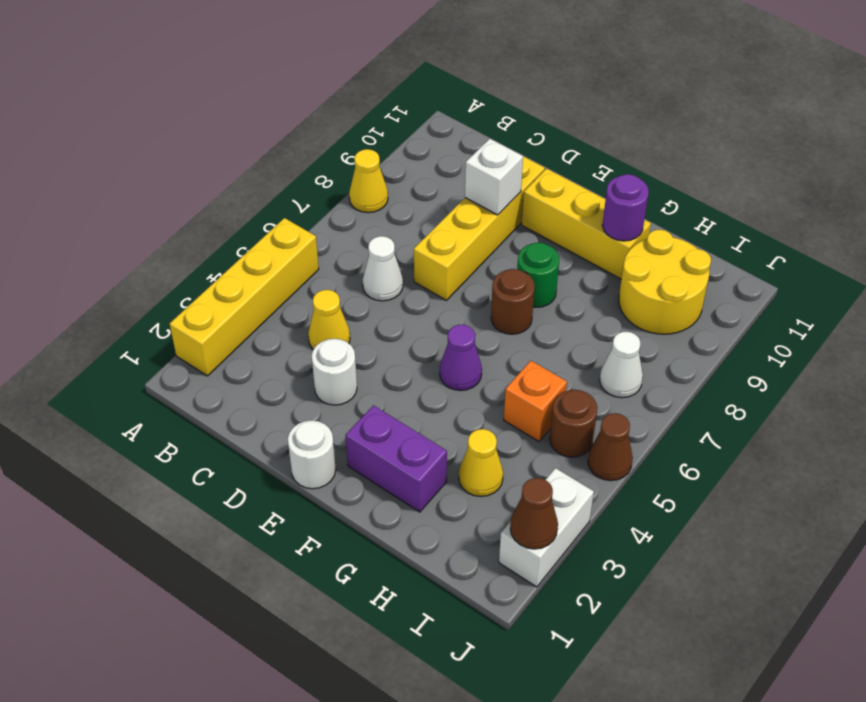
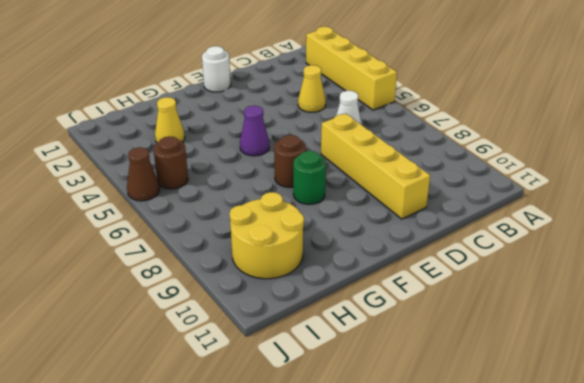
none -> yellow cone A8 level 1
none -> white round brick D3 level 1
none -> yellow brick E10:G10 level 1

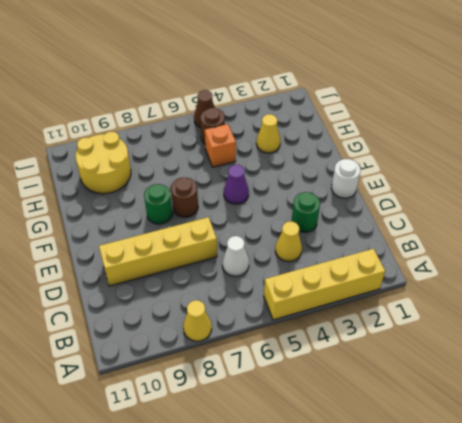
green round brick D3 level 1 -> white round brick D3 level 1
none -> yellow brick E10:G10 level 1
none -> purple brick F2:G2 level 1
none -> white cone I7 level 1

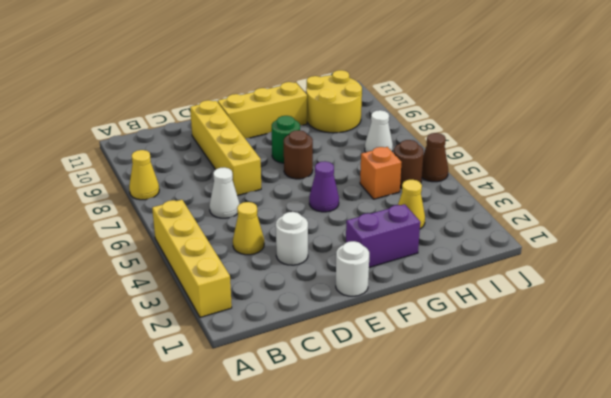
none -> white brick J2:J3 level 1
none -> white brick D9 level 2
none -> purple round brick G10 level 2

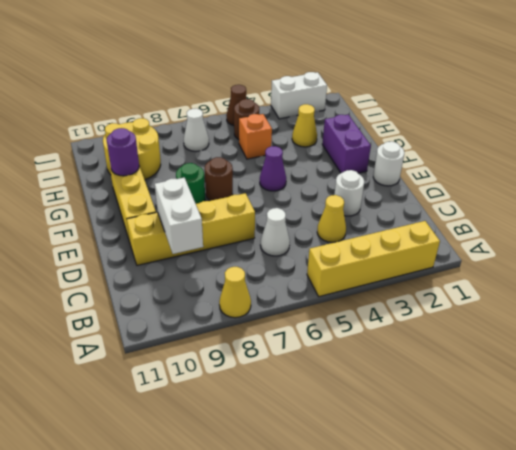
white brick C9:D9 level 2 -> white brick D9 level 2
none -> brown cone J2 level 2

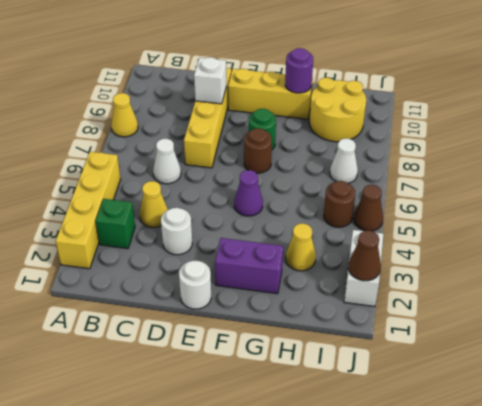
green brick B3 level 1 -> none
none -> orange brick H5 level 1

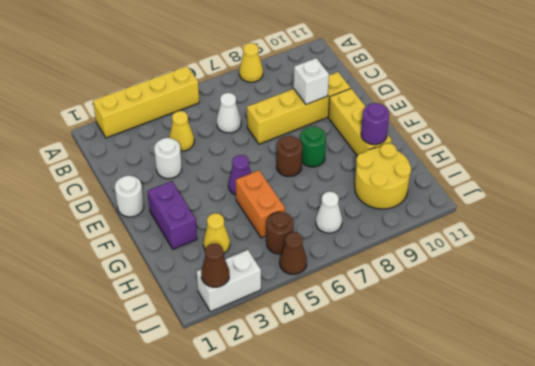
orange brick G5:H5 level 1 -> orange brick H5 level 1

